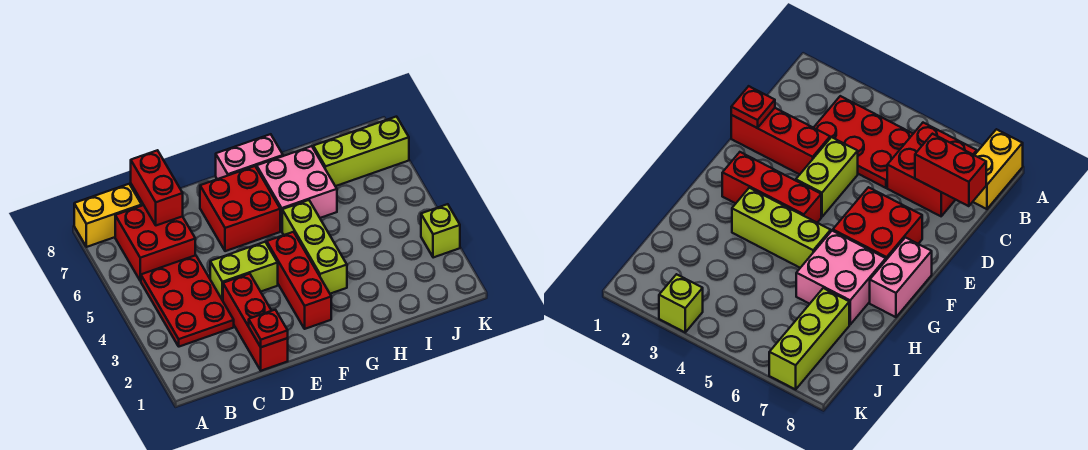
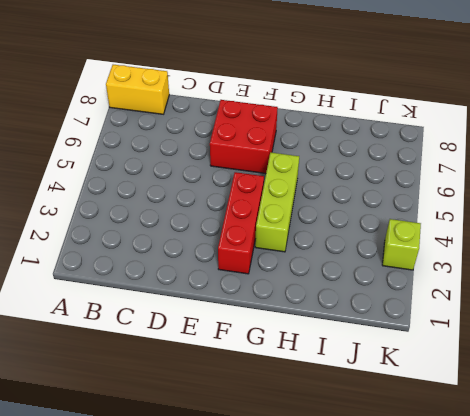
none -> red plate B3:C5 level 1
none -> red brick B6:C7 level 1
none -> red brick D1:D3 level 1

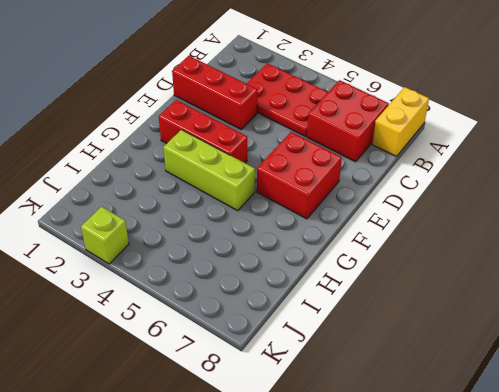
none -> lime brick D4:E4 level 1
none -> pink brick F8:G8 level 1
none -> pink brick G6:H7 level 1

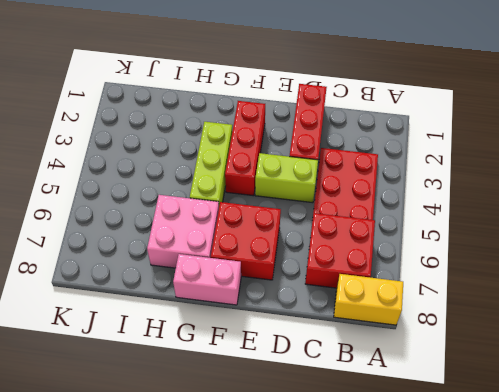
none -> lime brick I7:K7 level 1
none -> lime brick K3 level 1
none -> red brick C7:C8 level 2

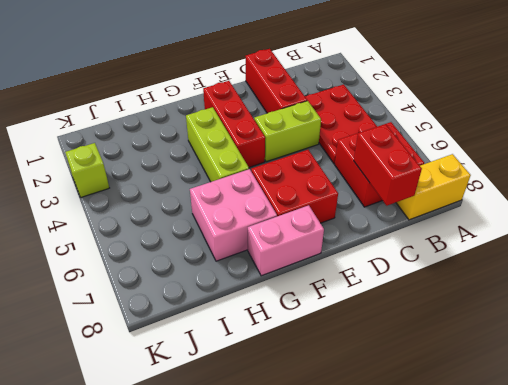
none -> lime brick I7:K7 level 1
none -> red plate D1 level 2

